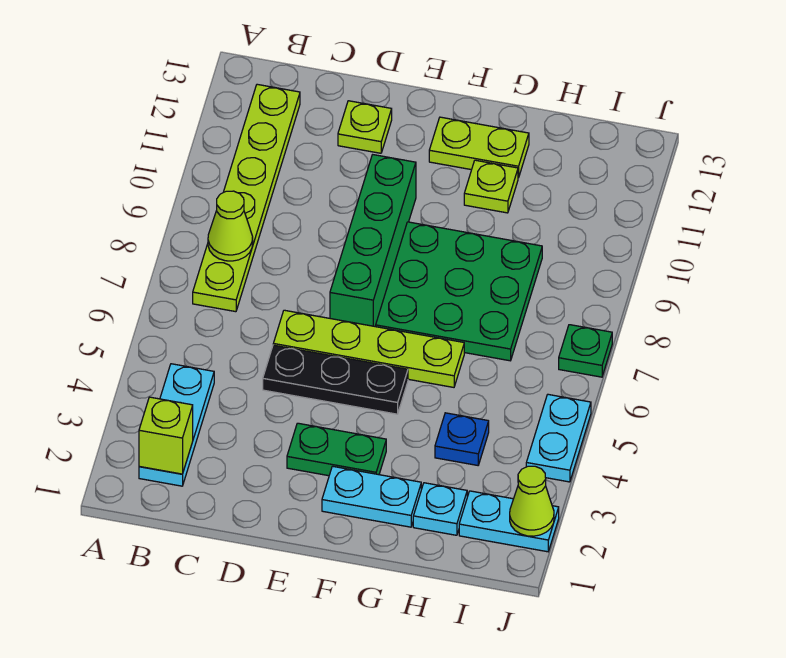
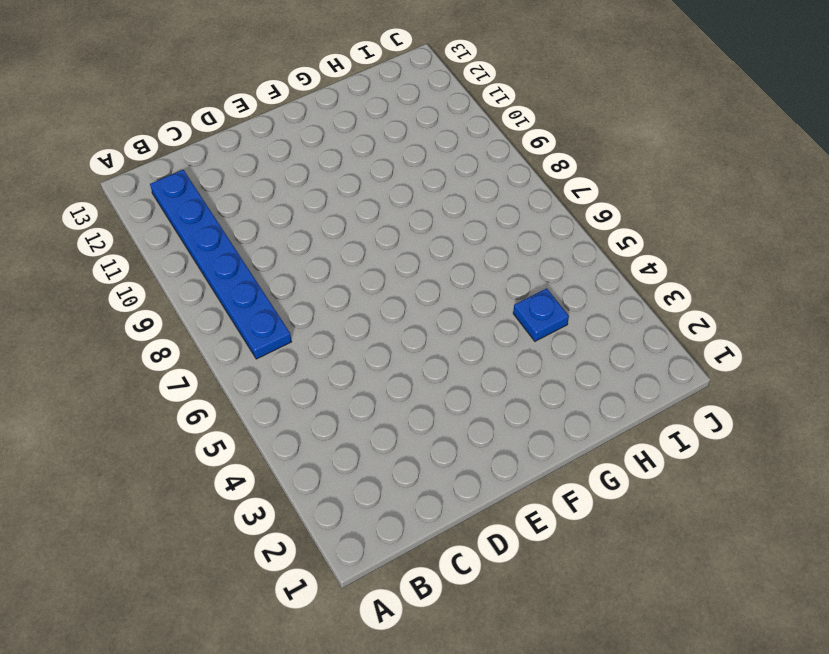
blue plate B7:B12 level 1 -> lime plate B7:B12 level 1
none -> cyan plate B2:B4 level 1
none -> black plate D5:F5 level 1
none -> lime plate D6:G6 level 1

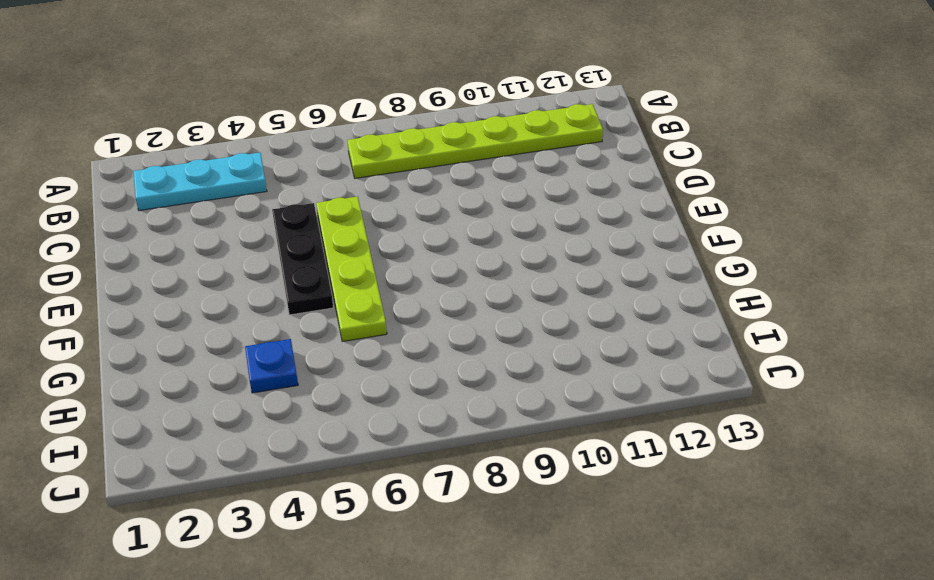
none -> lime plate D12 level 1
none -> green plate E3:F3 level 1
none -> green brick E7:E10 level 1

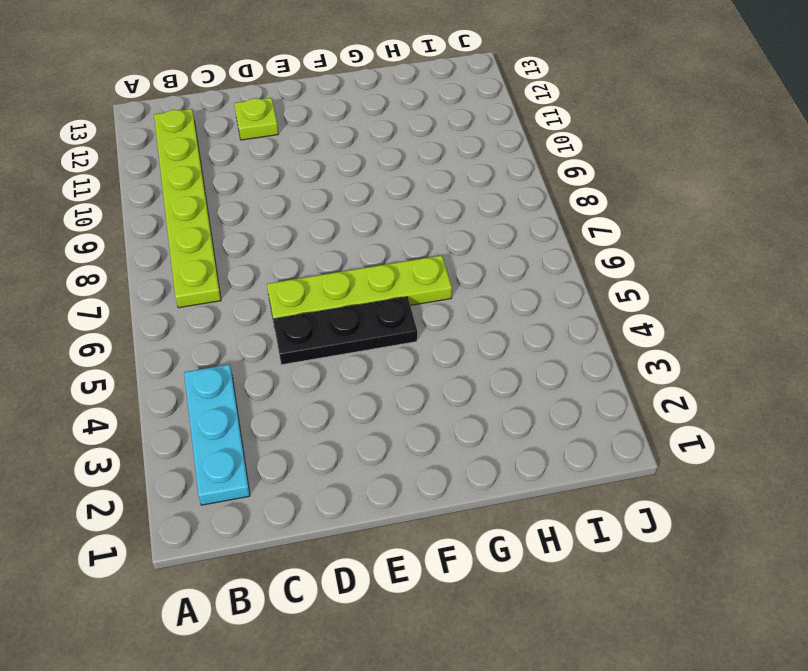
none -> green plate E3:F3 level 1
none -> green brick E7:E10 level 1
none -> cyan plate F2:G2 level 1

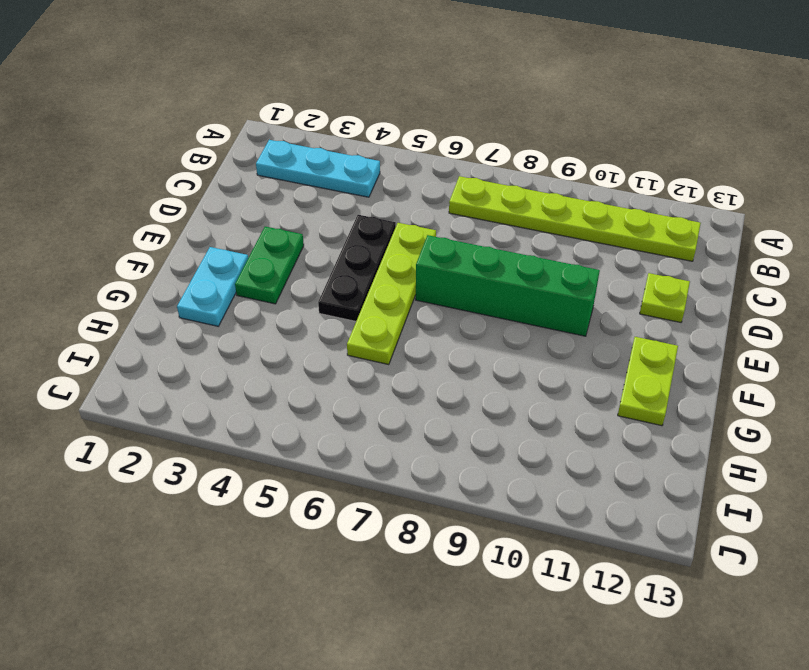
none -> green plate F7:H9 level 1
none -> lime plate G11 level 1
none -> cyan plate H2 level 1

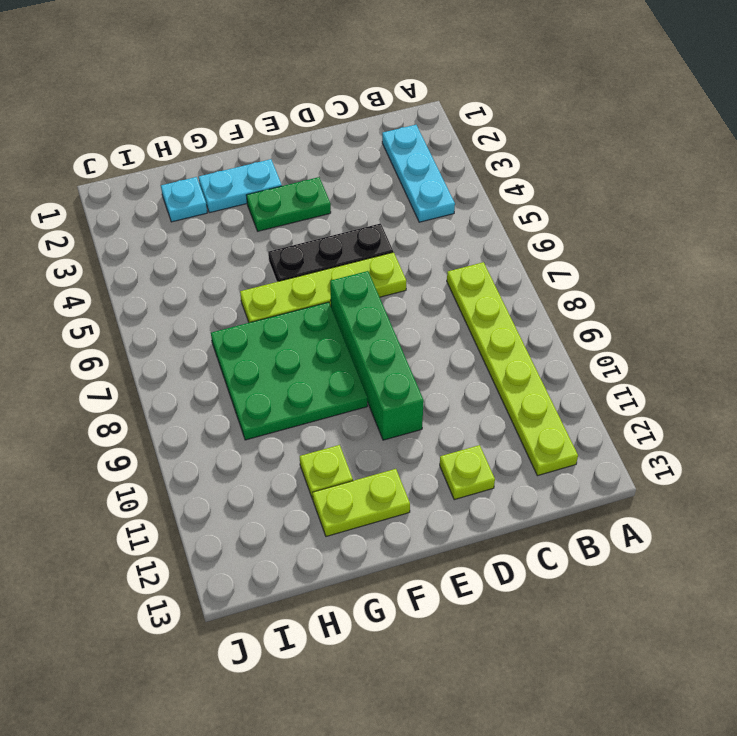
none -> blue plate H4 level 1
none -> cyan plate I2:J2 level 1
none -> cyan plate J4:J5 level 1

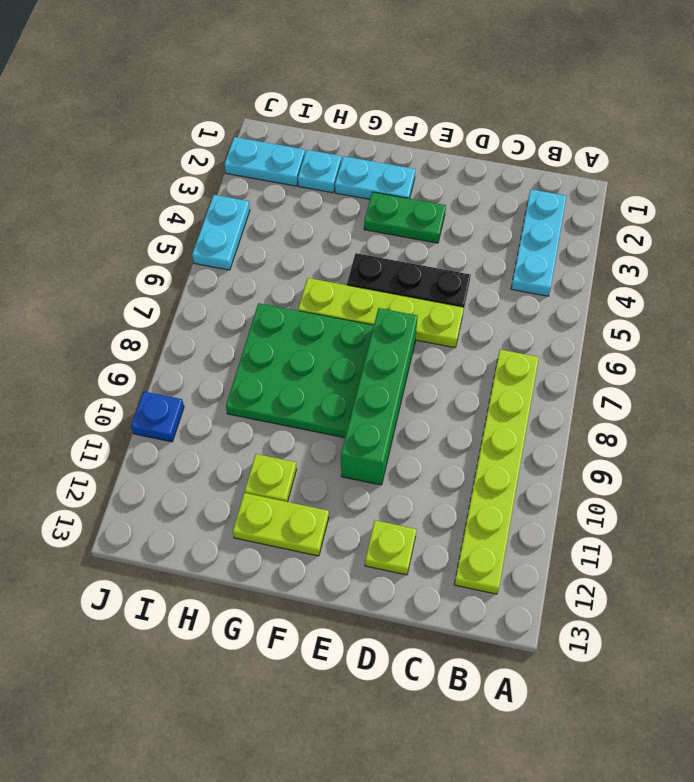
blue plate J10 level 1 -> blue plate H4 level 1
none -> green plate J7 level 1
none -> lime brick B2 level 2
none -> lime cone B8 level 2

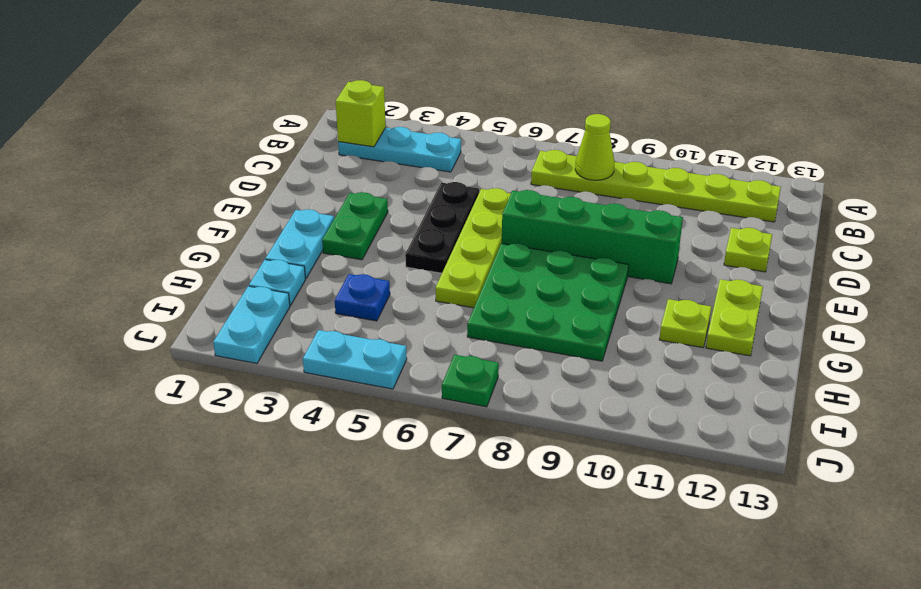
none -> lime cone J2 level 2

